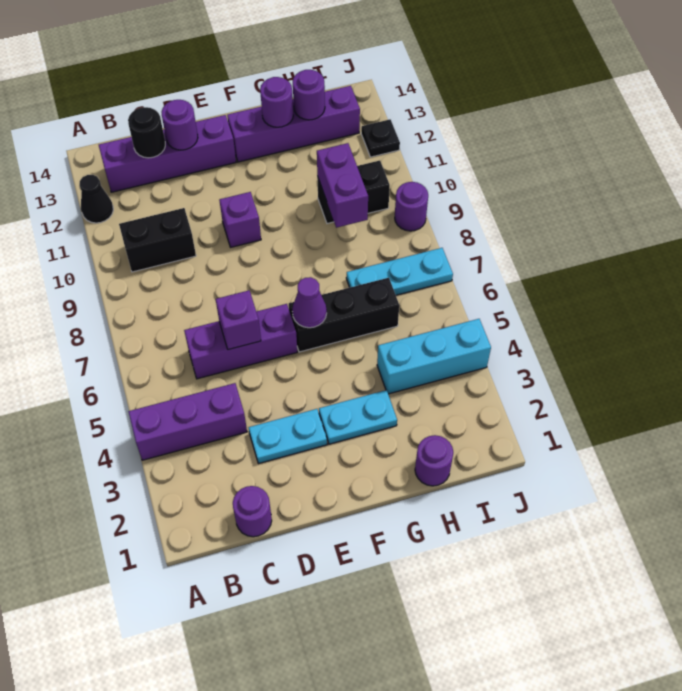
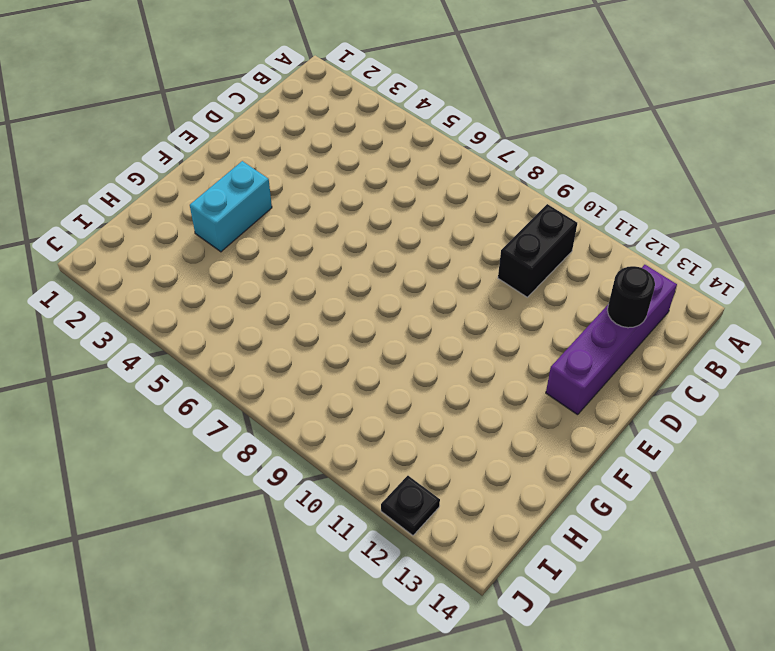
cyan brick F3:G3 level 1 -> cyan plate F3:G3 level 1
none -> purple brick A4:C4 level 1
none -> black cone A12 level 1
none -> purple round brick C1 level 1

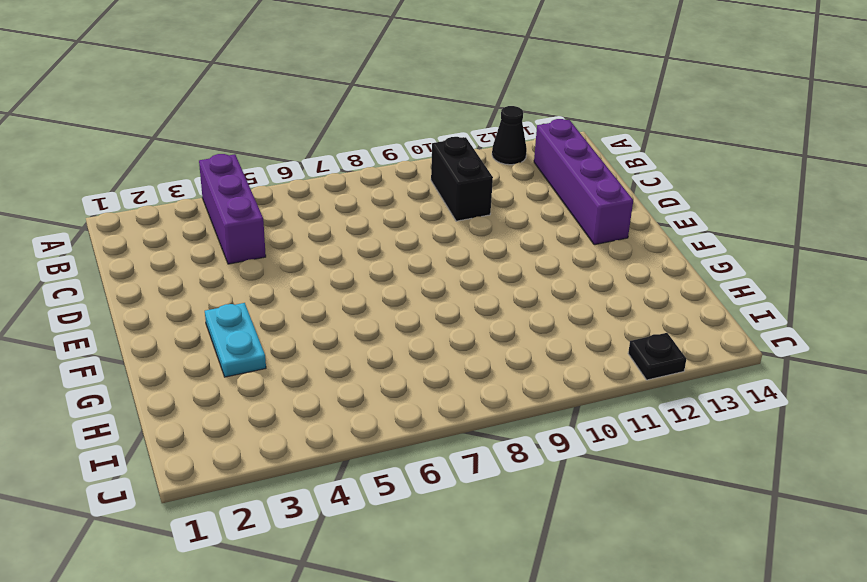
none -> purple round brick C1 level 1
none -> purple brick C6:E6 level 1
none -> cyan plate D3:E3 level 1

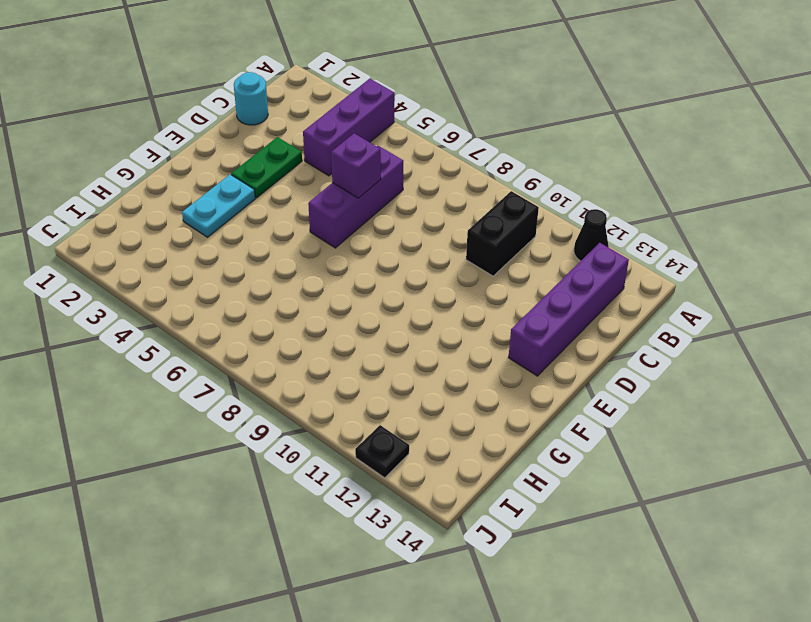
cyan round brick C1 level 1 -> purple round brick C1 level 1
green plate D3:E3 level 1 -> cyan plate D3:E3 level 1
none -> purple brick E10 level 1
none -> black brick F6:H6 level 1
none -> purple brick F13:I13 level 1

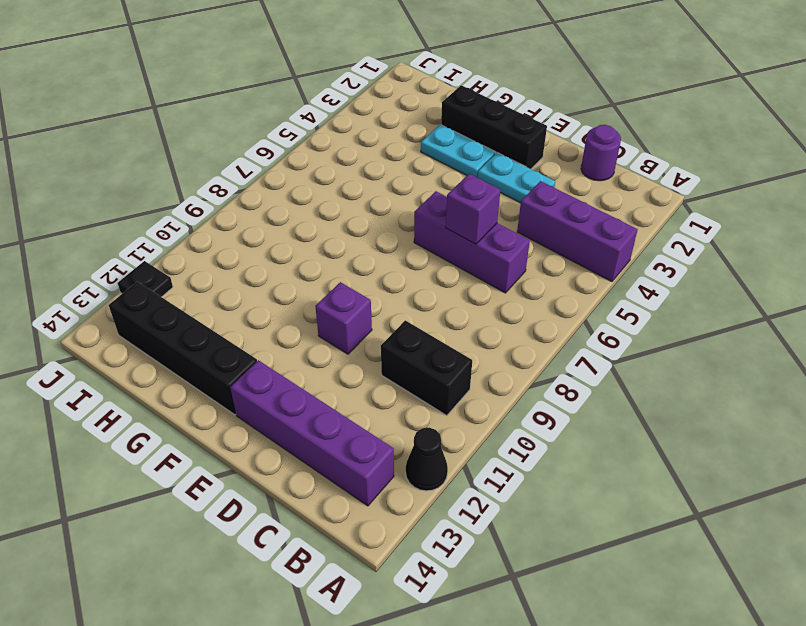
black brick E2:G2 level 1 -> black brick F6:H6 level 1
black brick F13:I13 level 1 -> purple brick F13:I13 level 1
none -> purple round brick H1 level 1
none -> cyan brick H4:J4 level 1
none -> cyan plate H7:J7 level 1

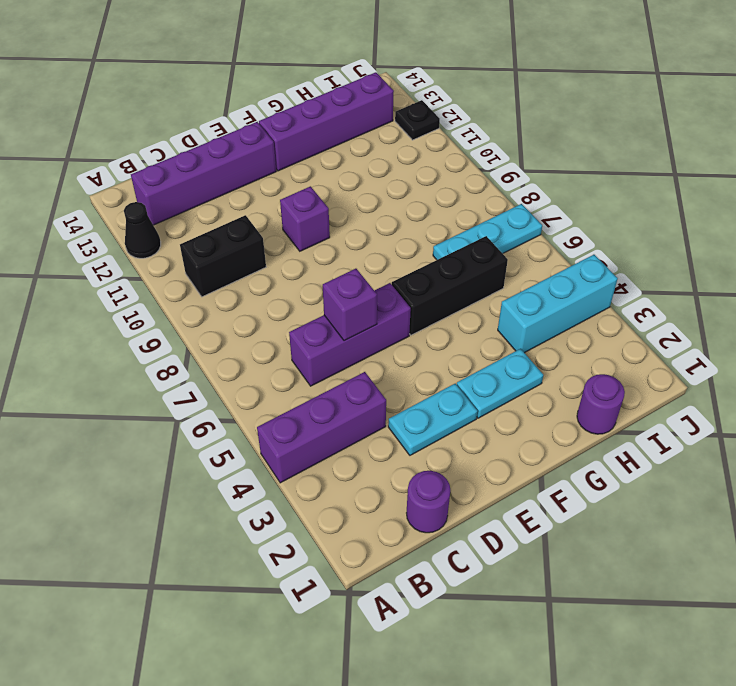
none -> black brick H10:I10 level 1
none -> purple round brick J9 level 1
none -> black round brick C13 level 2

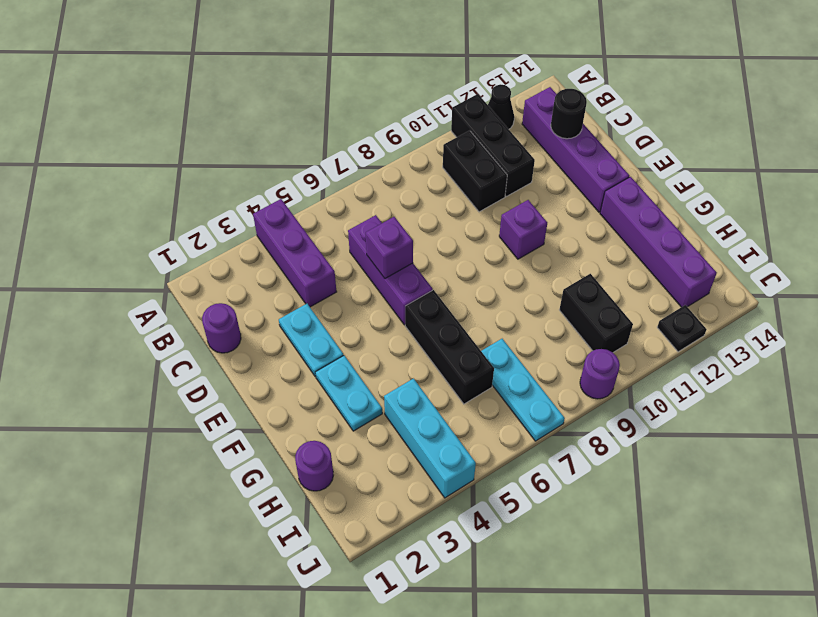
black brick A11:C11 level 1 -> none
none -> purple round brick D13 level 2
none -> purple cone F6 level 2
none -> purple round brick G13 level 2

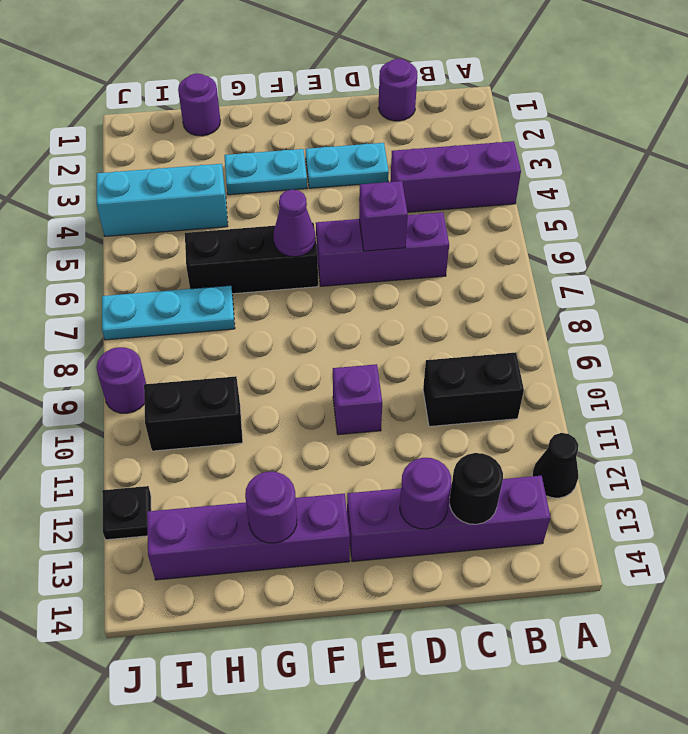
none -> purple brick H9:H10 level 2
none -> purple round brick H13 level 2

